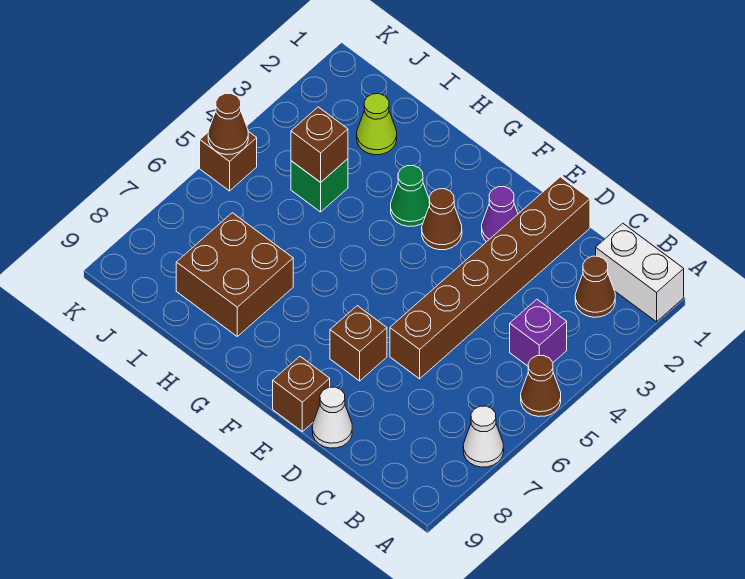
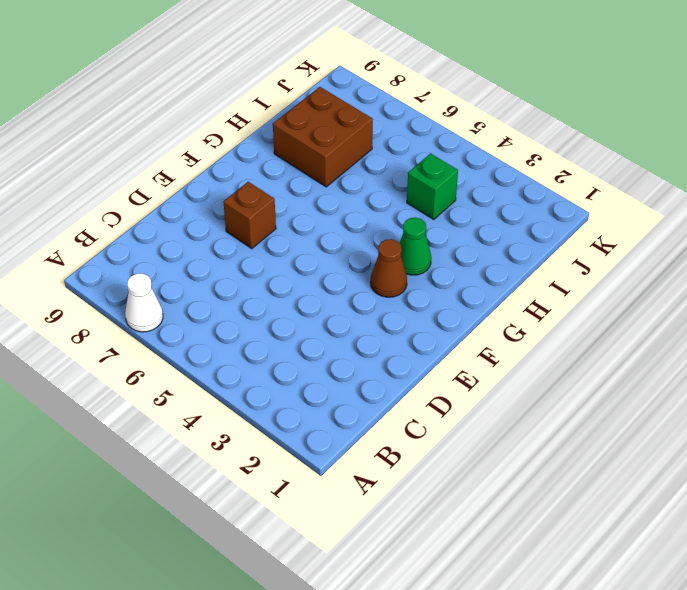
none -> white brick A1:B1 level 1
none -> brown cone A5 level 1
none -> brown cone B2 level 1

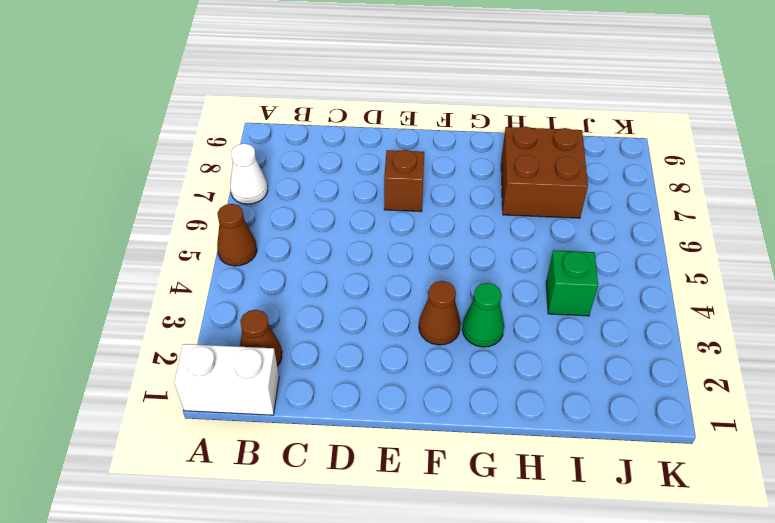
none -> purple brick B4 level 1
none -> brown brick D1:D6 level 1
none -> white cone D9 level 1

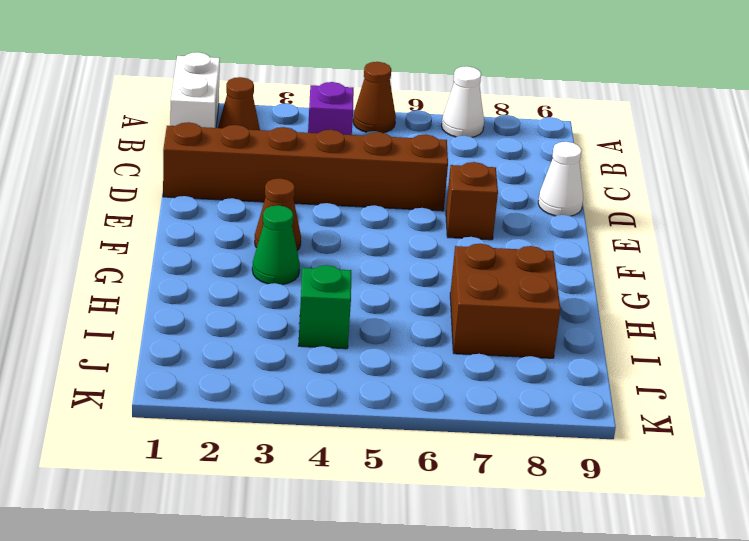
none -> purple cone E2 level 1
none -> brown brick E9 level 1
none -> lime cone I2 level 1

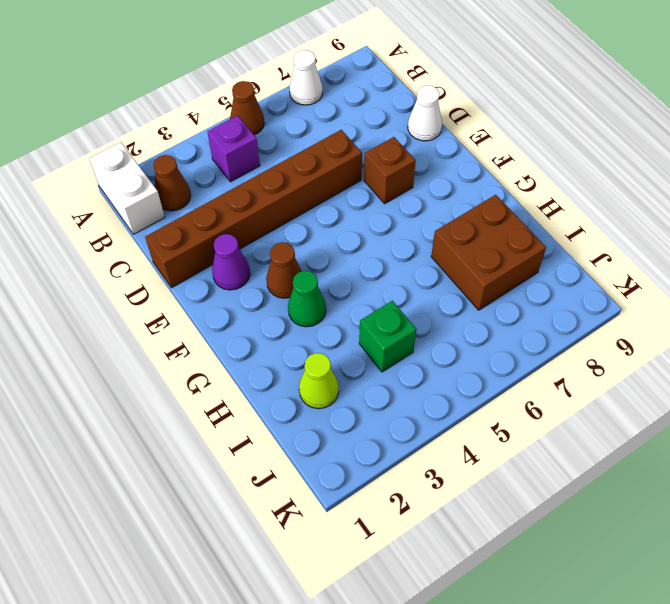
none -> brown brick E9 level 1
none -> brown brick K5 level 1
none -> brown brick I4 level 2

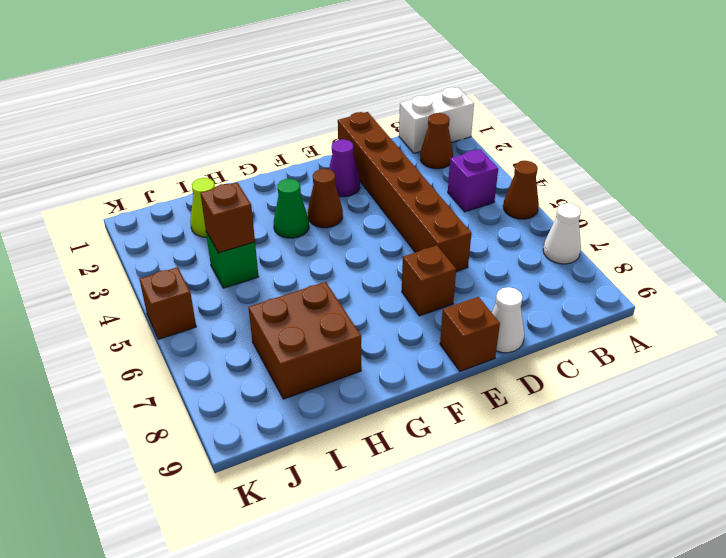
none -> brown cone K5 level 2

